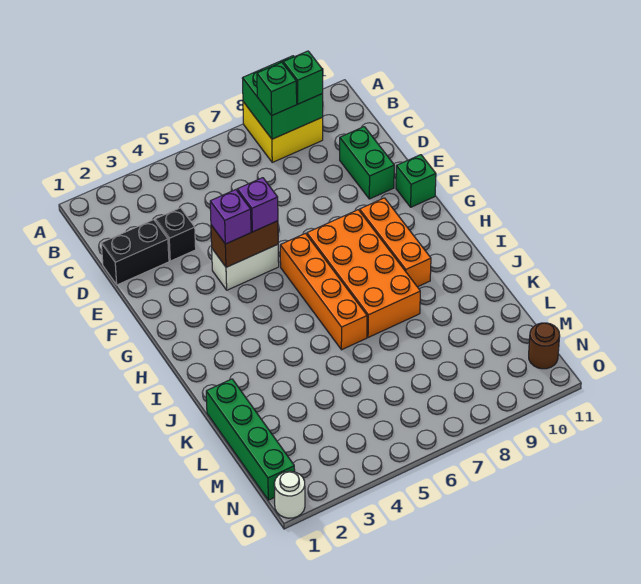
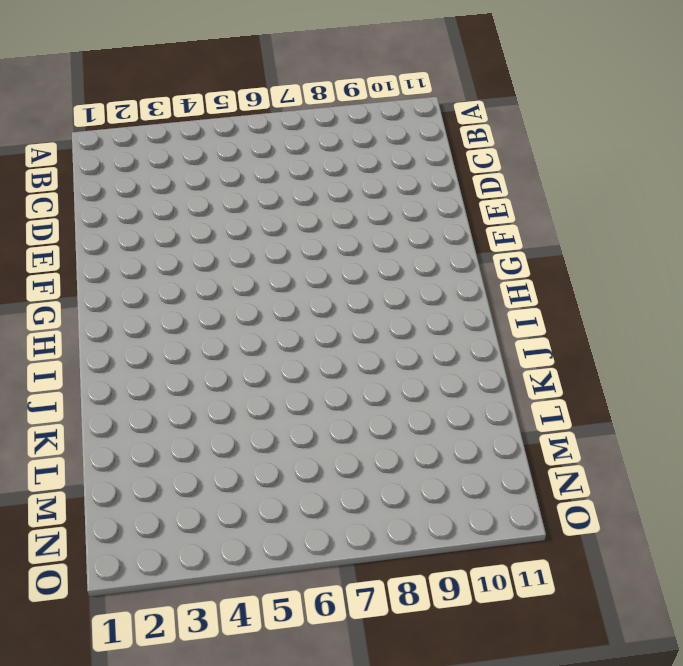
none -> yellow brick A8:B9 level 1
none -> black brick D1:D2 level 1
none -> black brick D3 level 1

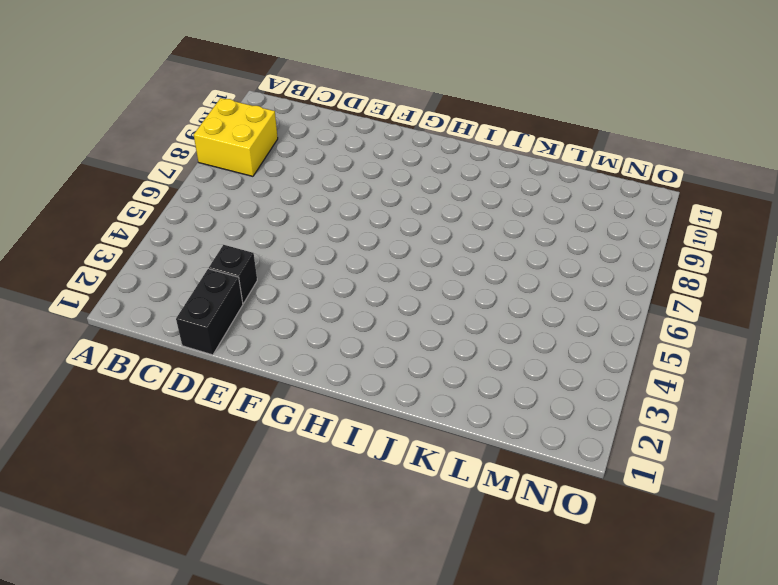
none -> green brick D10:E10 level 1
none -> white brick F4:F5 level 1
none -> green brick F11 level 1

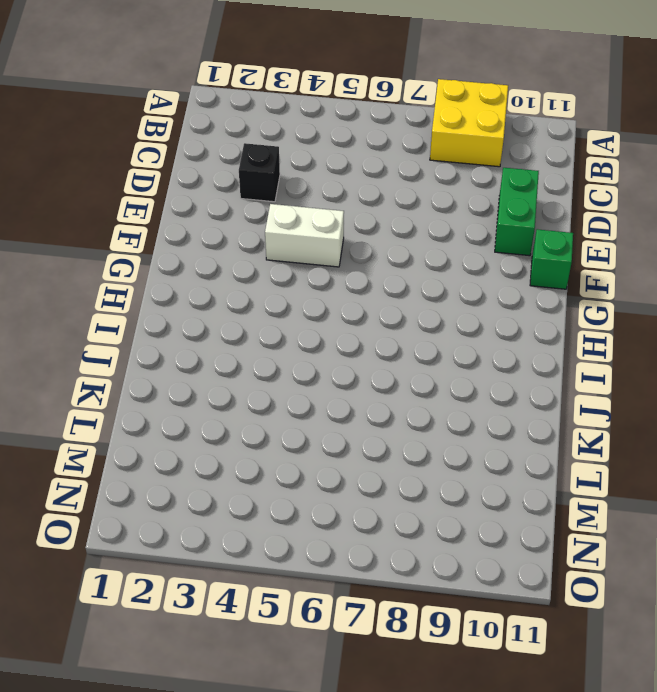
none -> black brick D1:D2 level 1
none -> orange brick G6:J6 level 1
none -> orange brick G7:J8 level 1

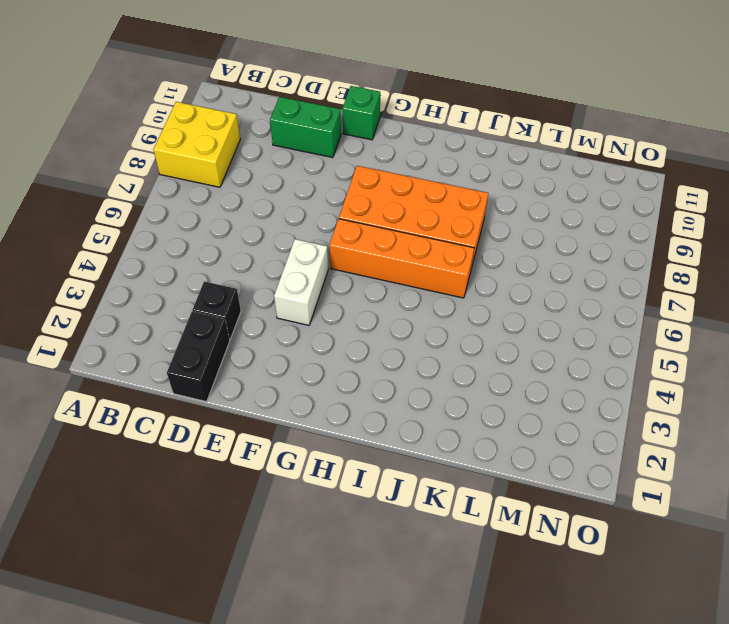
none -> orange brick G9:I9 level 1
none -> green brick K1:N1 level 1
none -> brown round brick N11 level 1

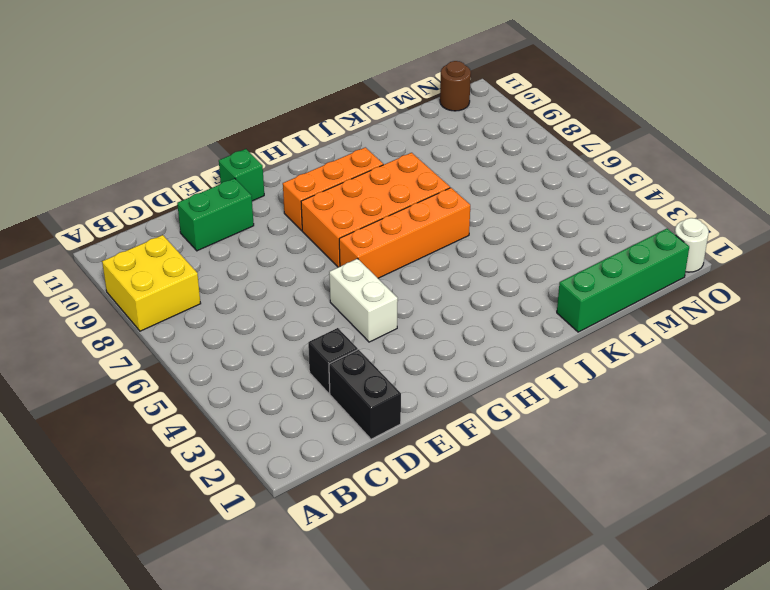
none -> green brick A8:B9 level 2
none -> brown brick F4:F5 level 2
none -> green brick B8 level 3

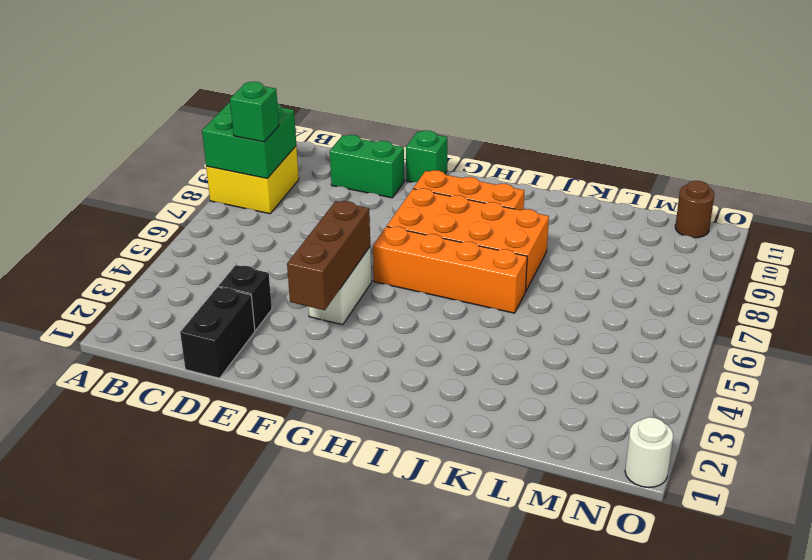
brown brick F3:F5 level 2 -> brown brick F4:F5 level 2
none -> green brick K1:N1 level 1
none -> green brick B9 level 3
none -> purple brick F4 level 3

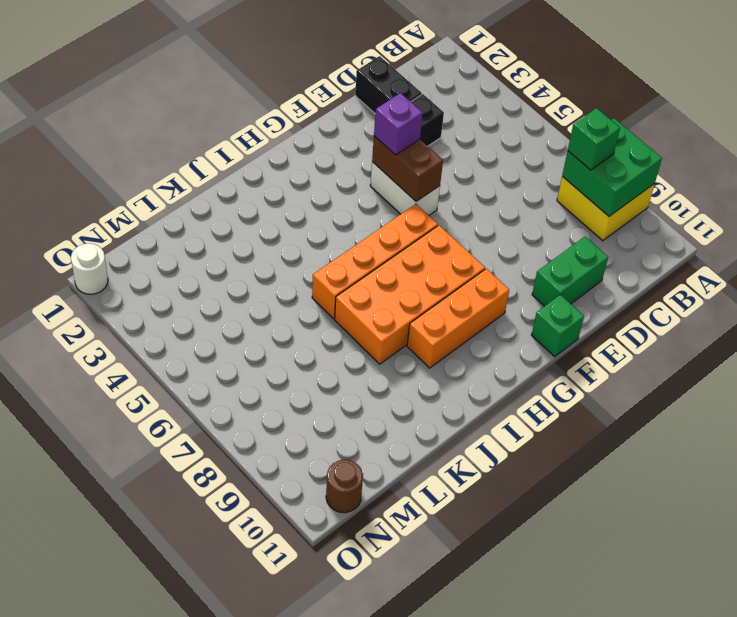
none -> green brick K1:N1 level 1
none -> green brick B9 level 3
none -> purple brick F5 level 3

